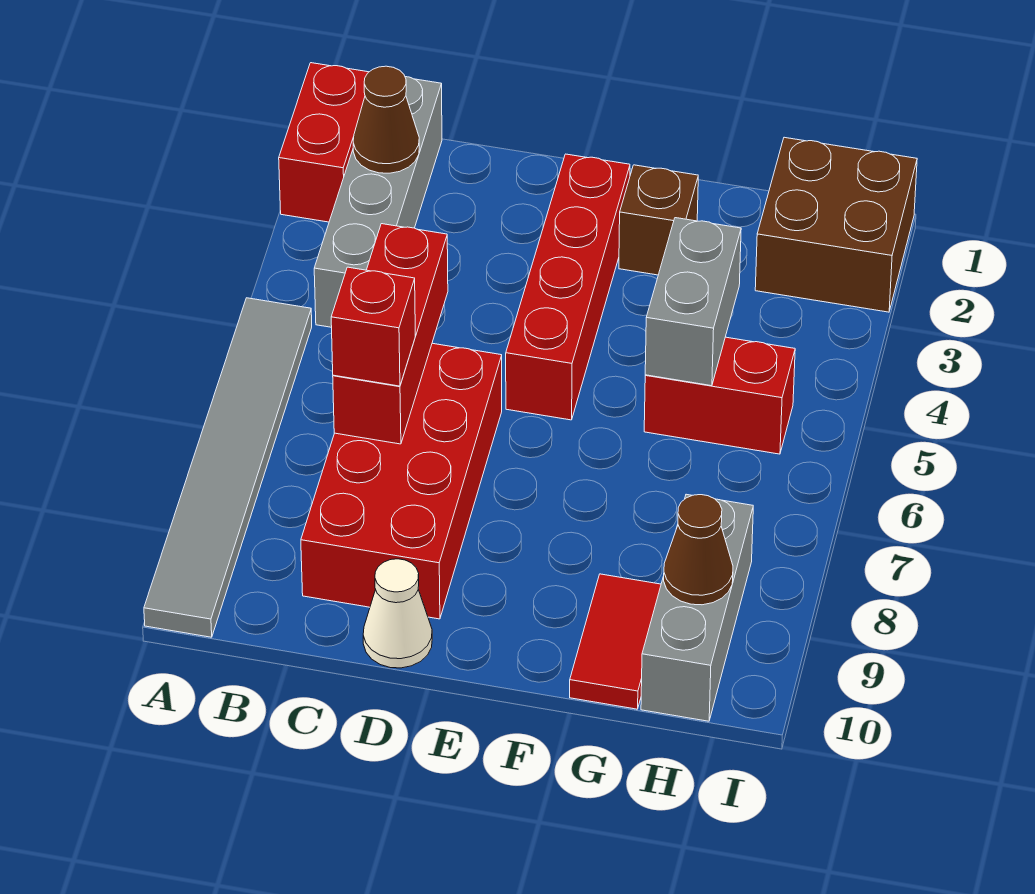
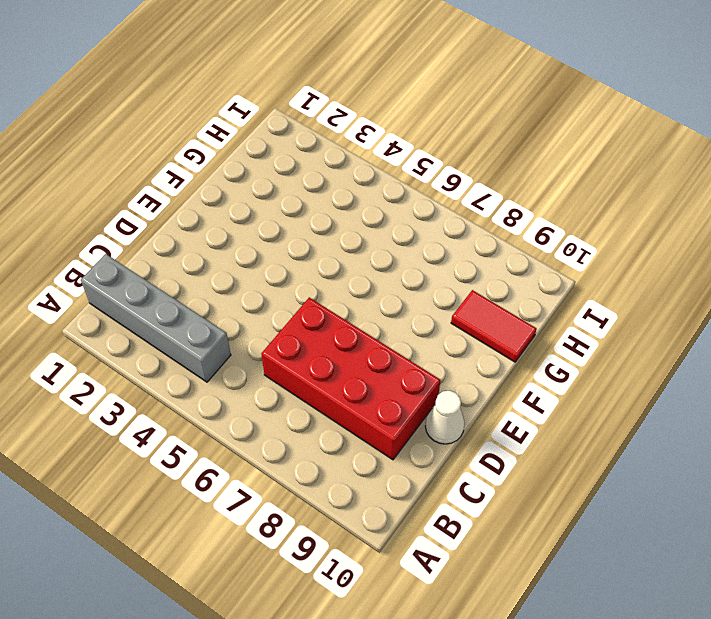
none -> red brick A1:A2 level 1
none -> grey tile A5:A10 level 1
none -> red brick E2:E5 level 1

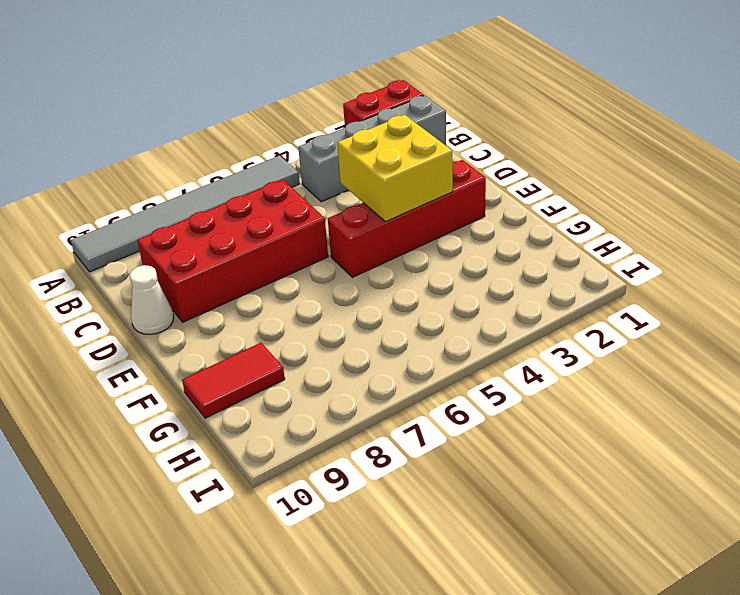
yellow brick D3:E4 level 2 -> none
none -> brown brick F2 level 1
none -> red brick G5:H5 level 1
none -> brown brick H1:I2 level 1

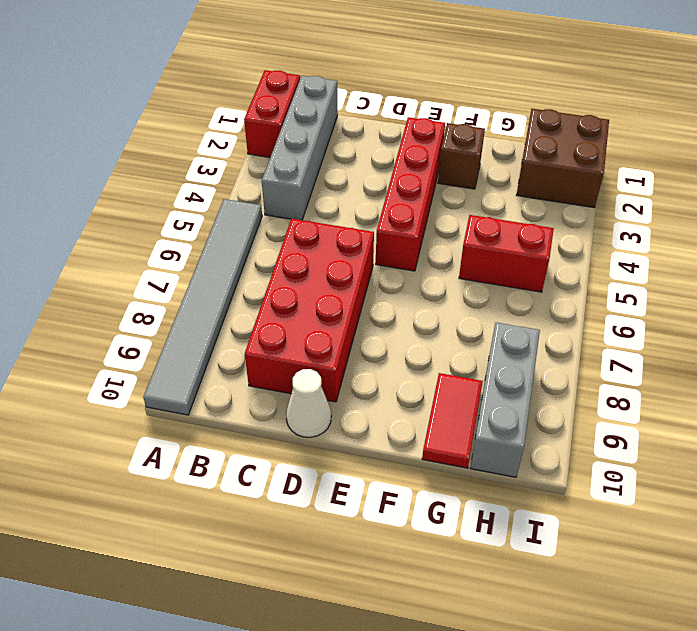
none -> brown cone B2 level 2
none -> red brick C5:C7 level 2
none -> grey brick G4:G5 level 2

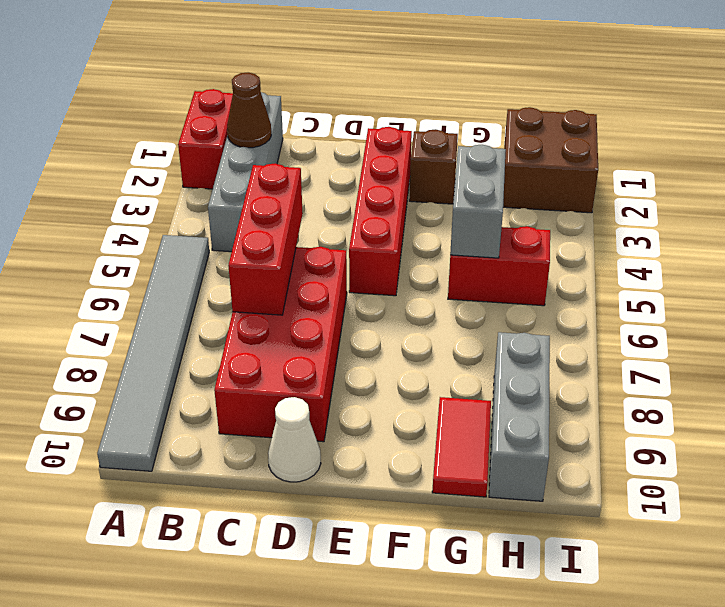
none -> brown cone H9 level 2
none -> red brick C7 level 3

